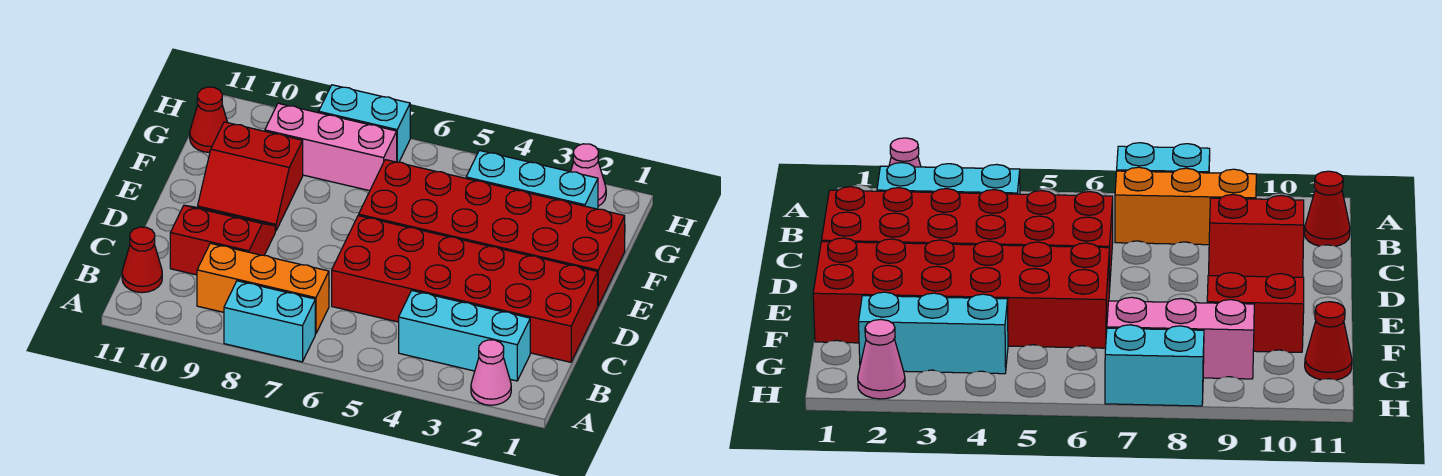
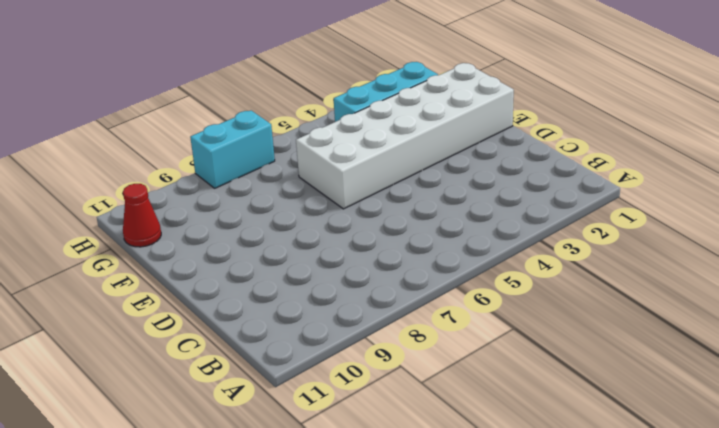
white brick E1:F6 level 1 -> red brick E1:F6 level 1
none -> pink cone A2 level 1
none -> cyan brick A7:A8 level 1
none -> cyan brick B2:B4 level 1

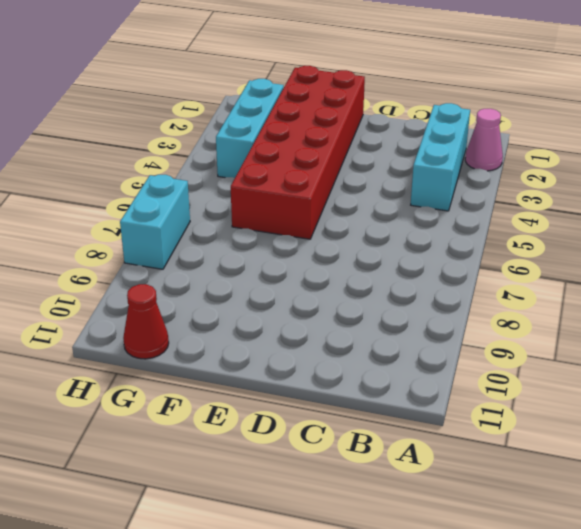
none -> cyan brick A7:A8 level 1
none -> orange brick B7:B9 level 1
none -> red cone B11 level 1

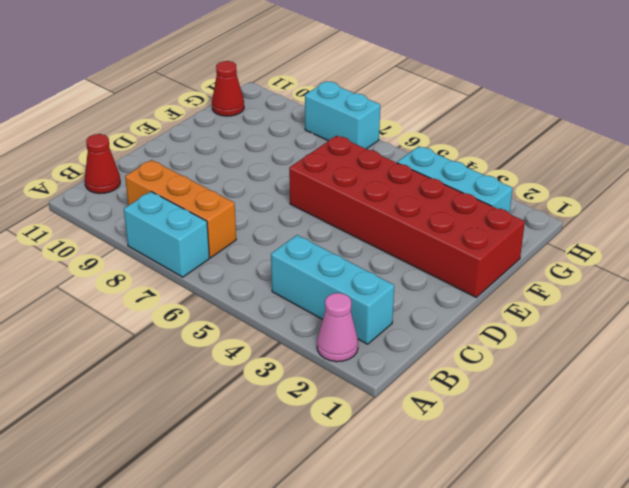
none -> red brick C1:D6 level 1
none -> red slope C9:D10 level 1 top C
none -> red slope E9:F10 level 1 top F

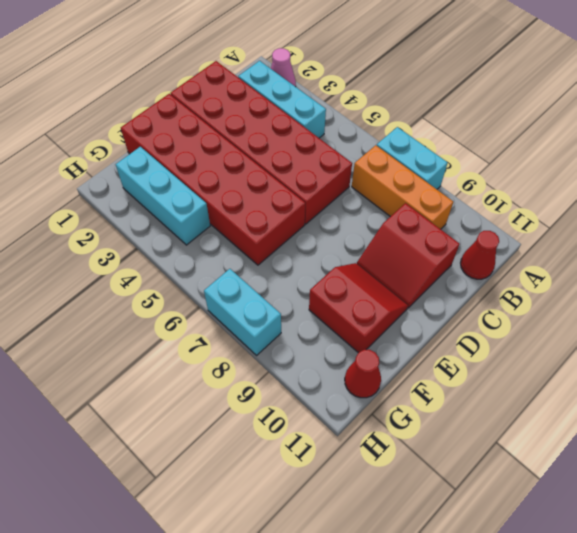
none -> pink brick G7:G9 level 1
none -> pink cone H2 level 1

